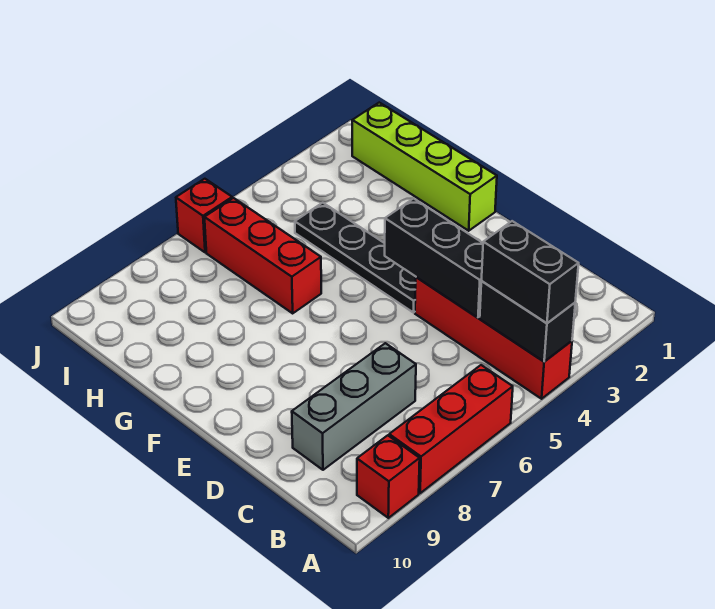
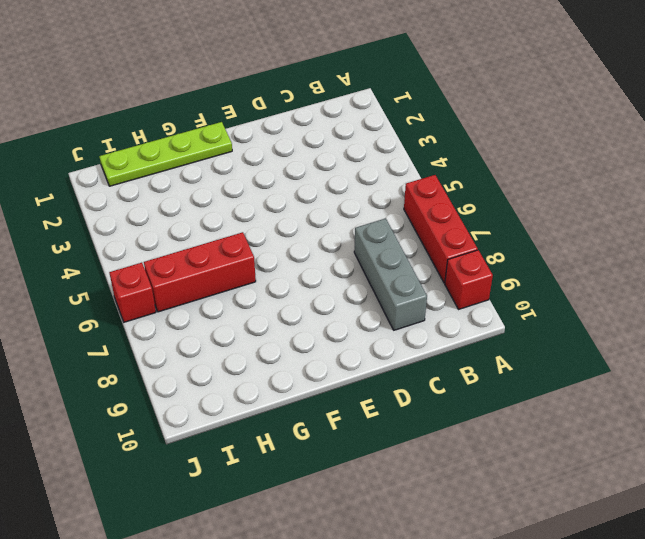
lime plate F1:I1 level 1 -> lime brick F1:I1 level 1
none -> red brick A4:D4 level 1
none -> black plate E4:H4 level 1

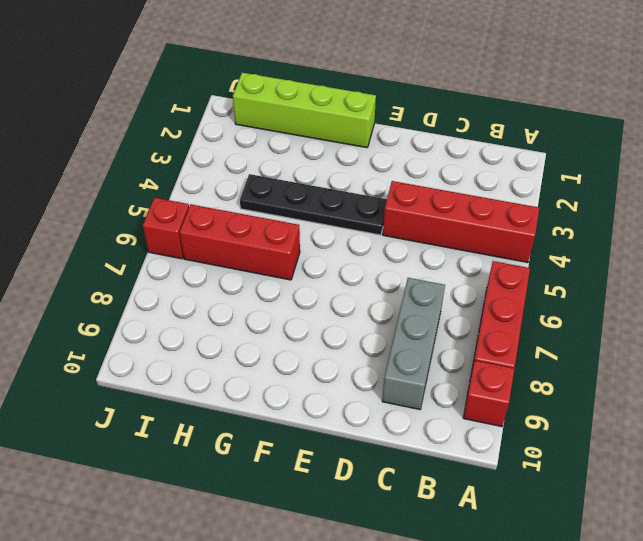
none -> black brick A4:B4 level 2
none -> black brick C4:E4 level 2

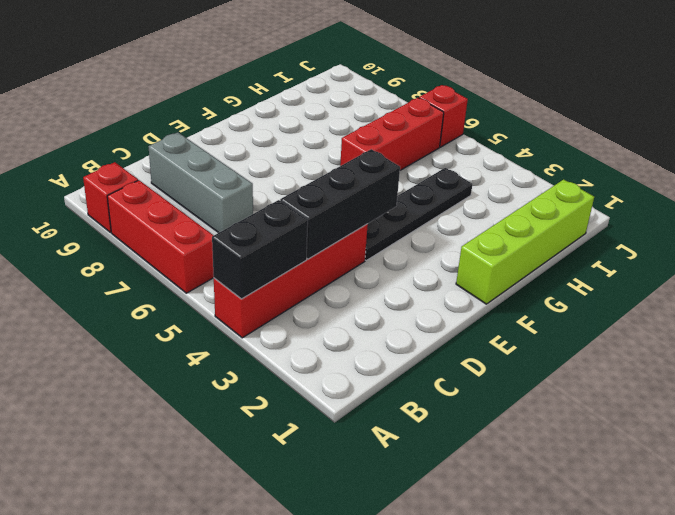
none -> black brick A4:B4 level 3

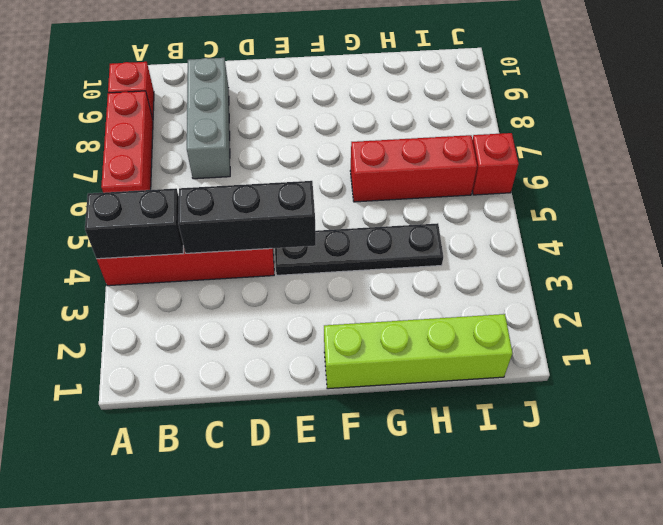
none -> black brick A4:B4 level 3

